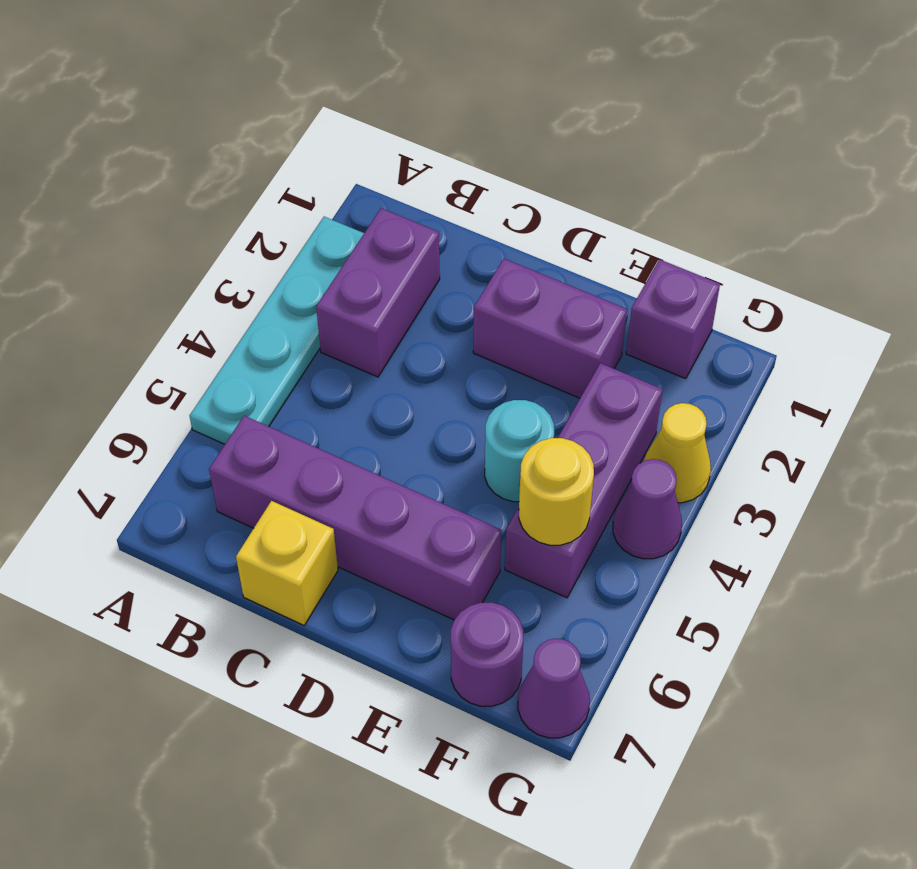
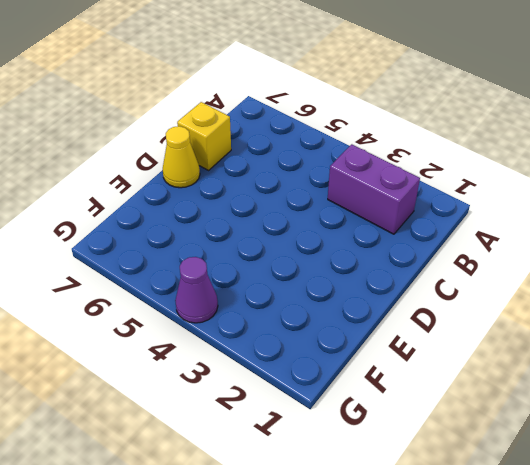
yellow cone D7 level 1 -> yellow cone G3 level 1
none -> cyan plate A2:A5 level 1
none -> purple brick B6:E6 level 1
none -> purple brick D2:E2 level 1

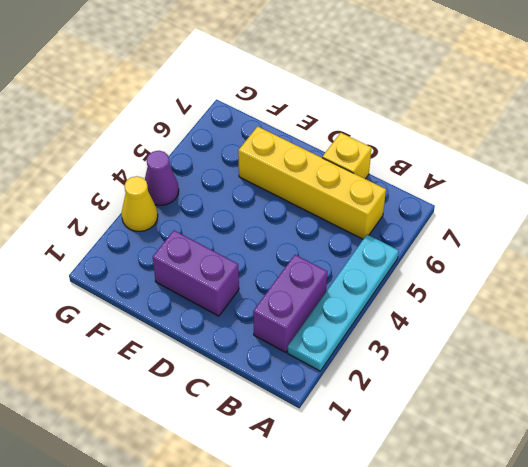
yellow brick B6:E6 level 1 -> purple brick B6:E6 level 1
none -> cyan round brick E4 level 1
none -> purple brick F1 level 1
none -> purple brick F3:F5 level 1

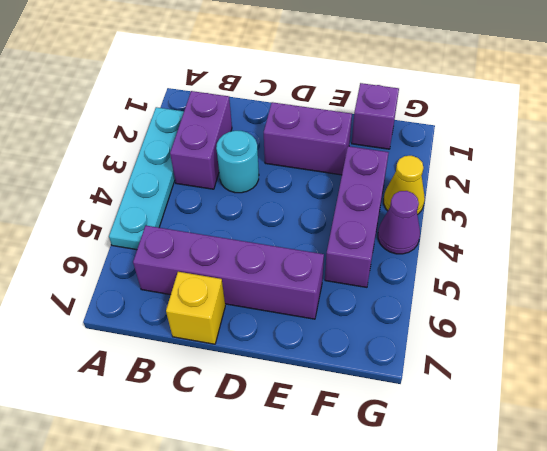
cyan round brick C3 level 1 -> cyan round brick E4 level 1
none -> purple round brick F7 level 1
none -> purple cone G7 level 1
none -> yellow round brick F5 level 2

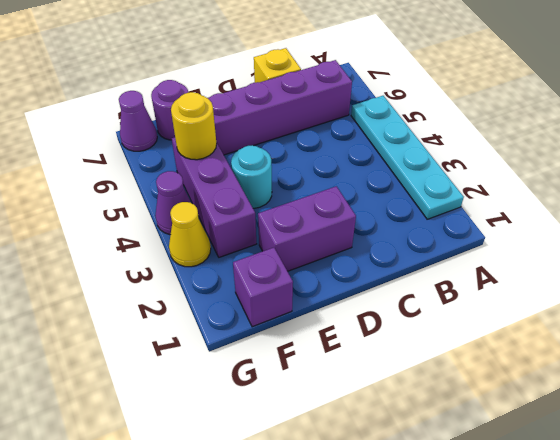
none -> purple brick B2:B3 level 1

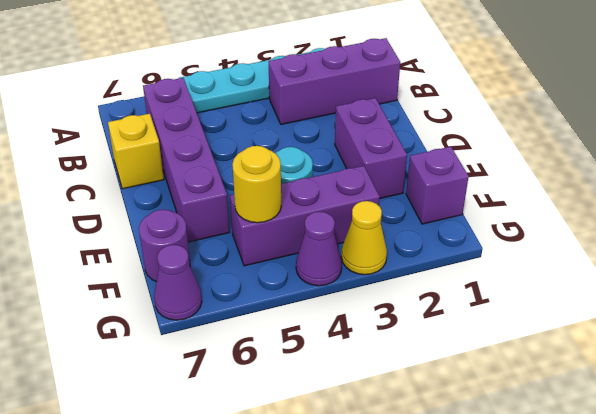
purple brick B1:B3 level 1 -> purple brick B2:B3 level 1

